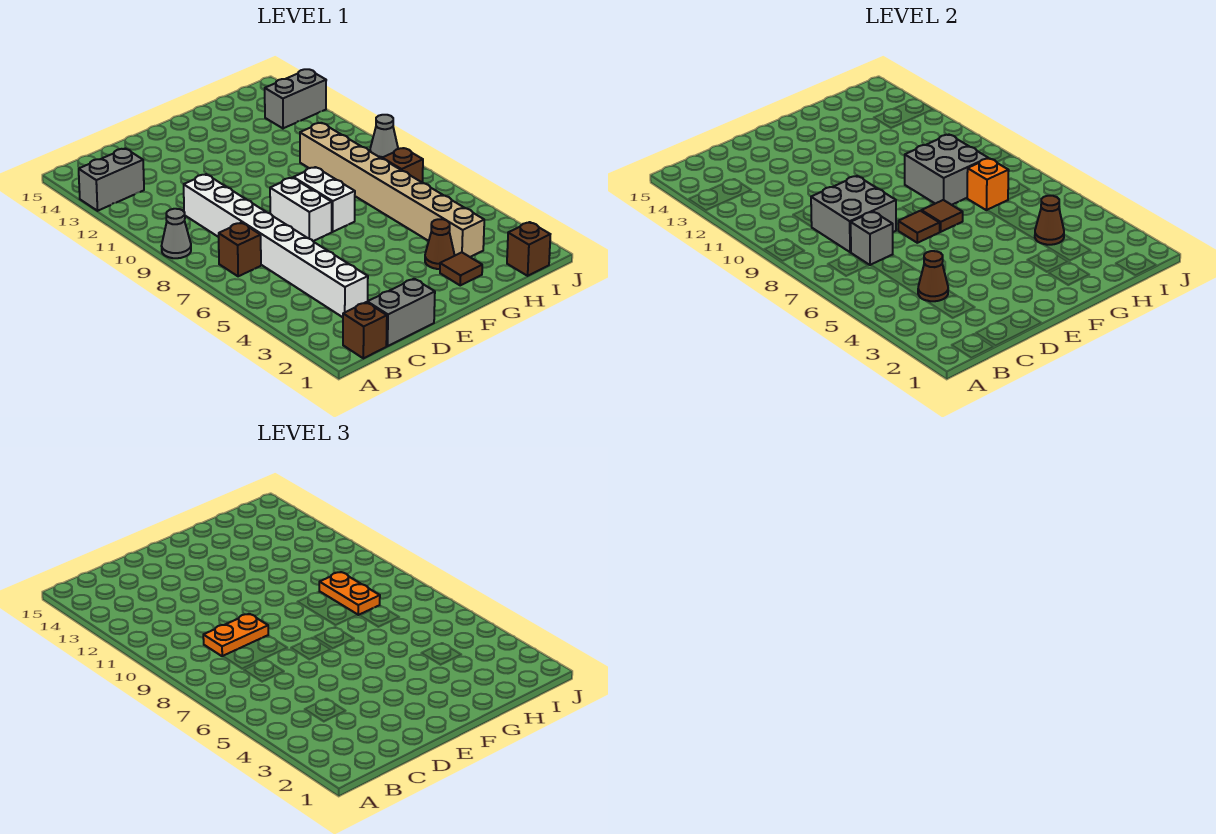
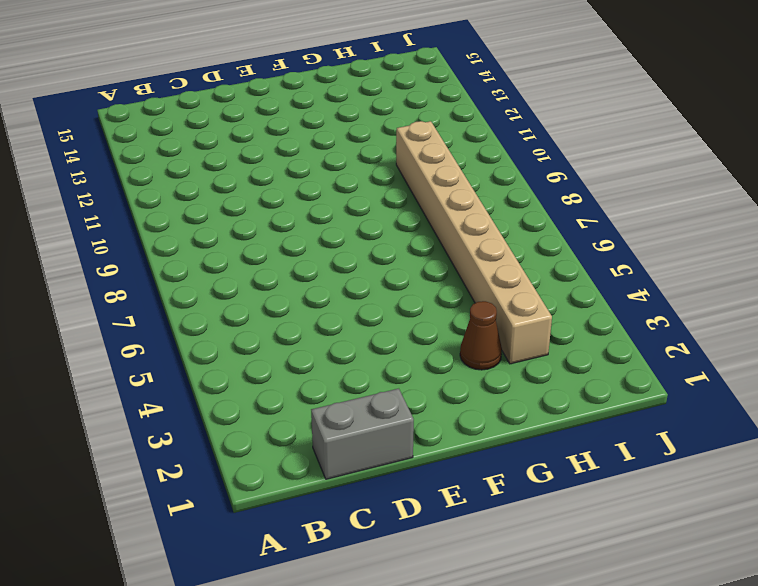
none -> grey cone A9 level 1
none -> grey brick A13:B13 level 1
none -> brown brick B1 level 1

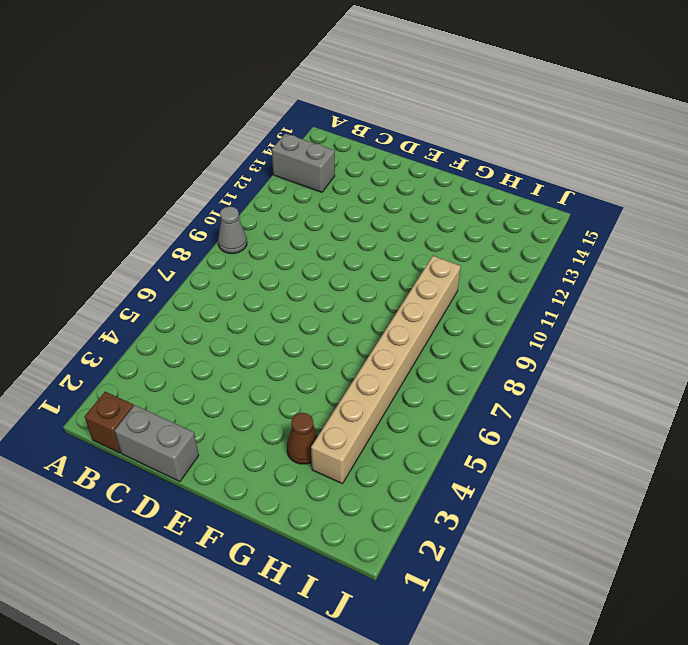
none -> brown brick B7 level 1
none -> white brick C3:C10 level 1
none -> white brick E7:E8 level 1

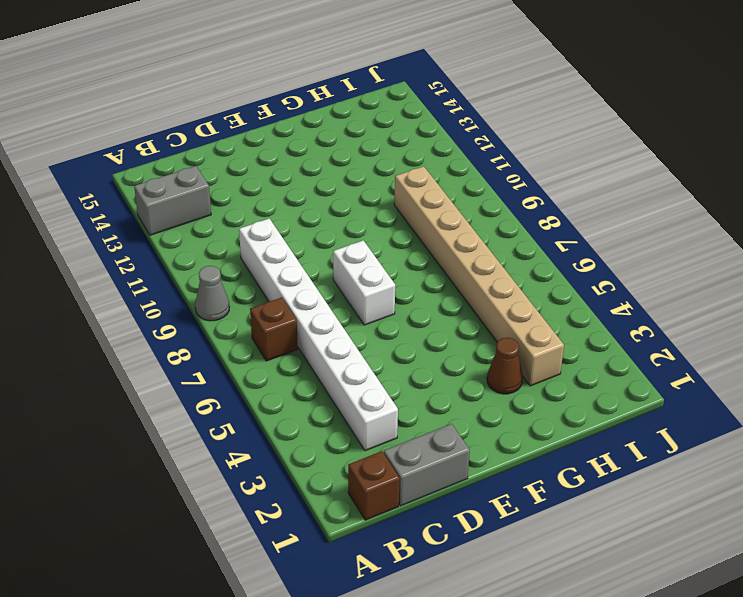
none -> white brick F7:F8 level 1
none -> brown tile G2 level 1
none -> brown brick I1 level 1

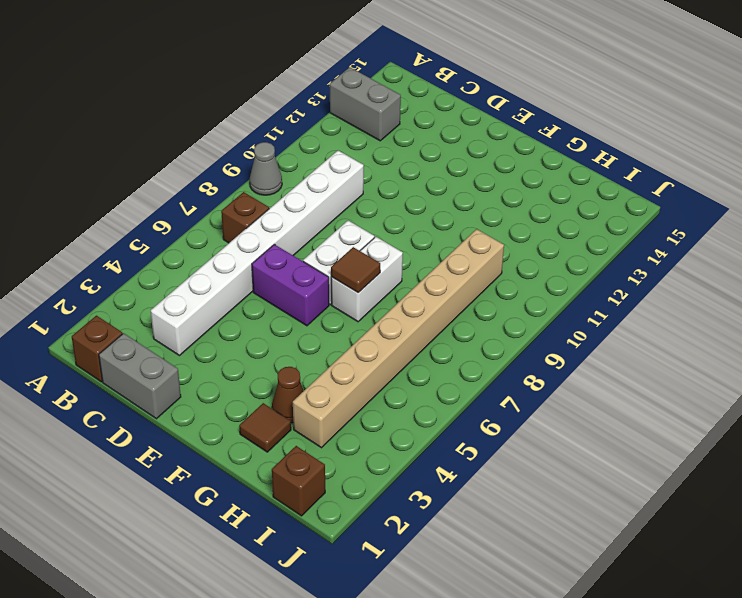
purple brick D6:E6 level 1 -> none
none -> brown brick I7 level 1
none -> grey brick I13:J13 level 1
none -> grey cone J9 level 1

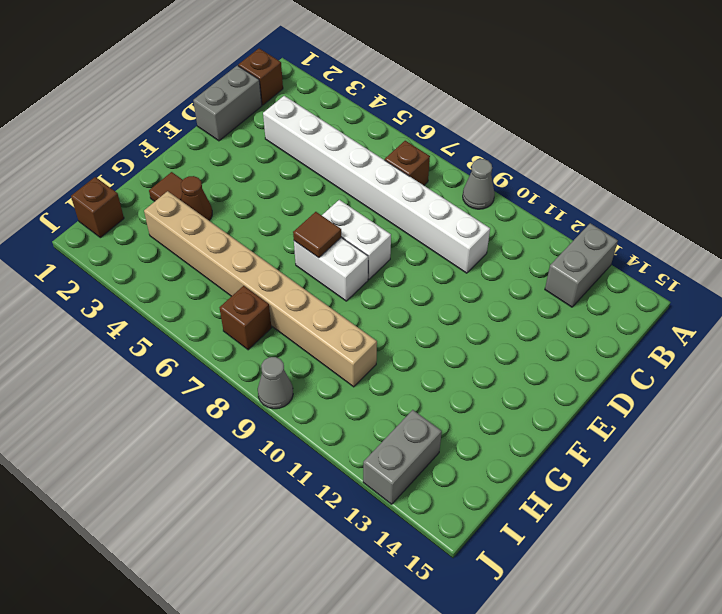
none -> brown cone C4 level 2
none -> grey brick C7 level 2
none -> grey brick C8:D9 level 2

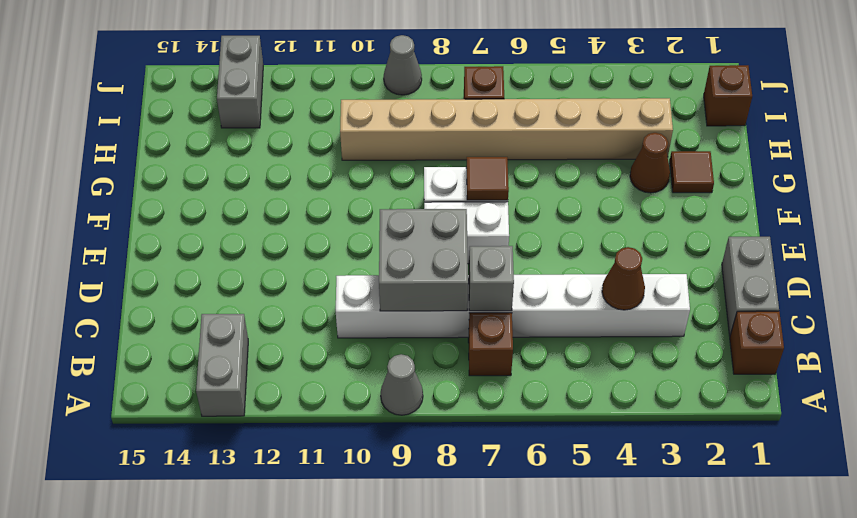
none -> brown tile E7 level 2
none -> grey brick G8:H9 level 2
none -> brown cone H4 level 2

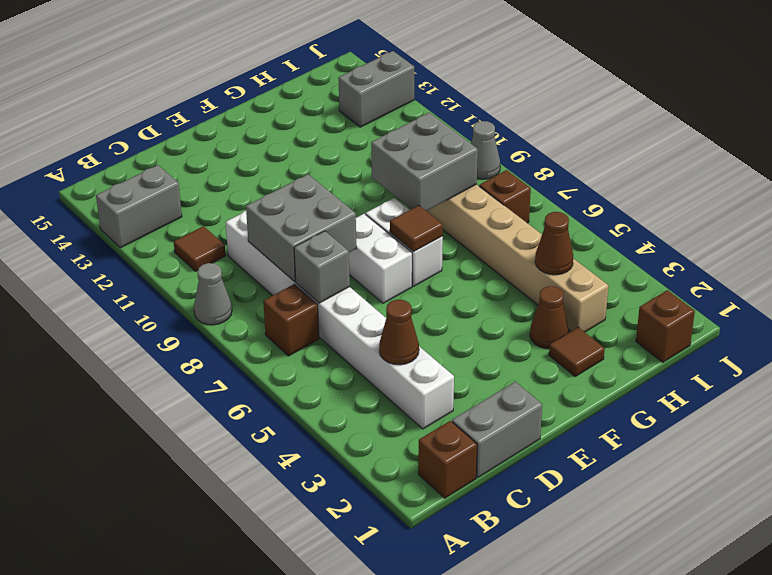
brown tile B11 level 1 -> brown tile E7 level 2
none -> orange brick H7 level 2
none -> orange plate C9:D9 level 3
none -> orange plate H8:H9 level 3

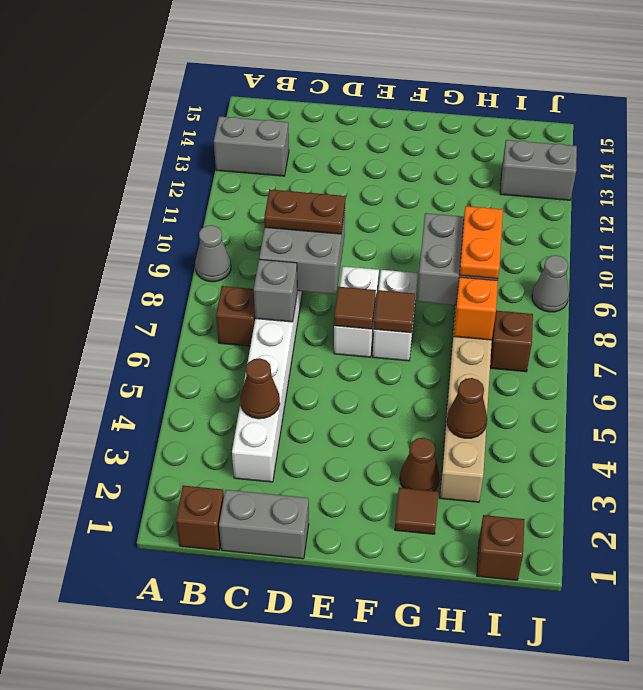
brown plate C9:D9 level 3 -> orange plate C9:D9 level 3

